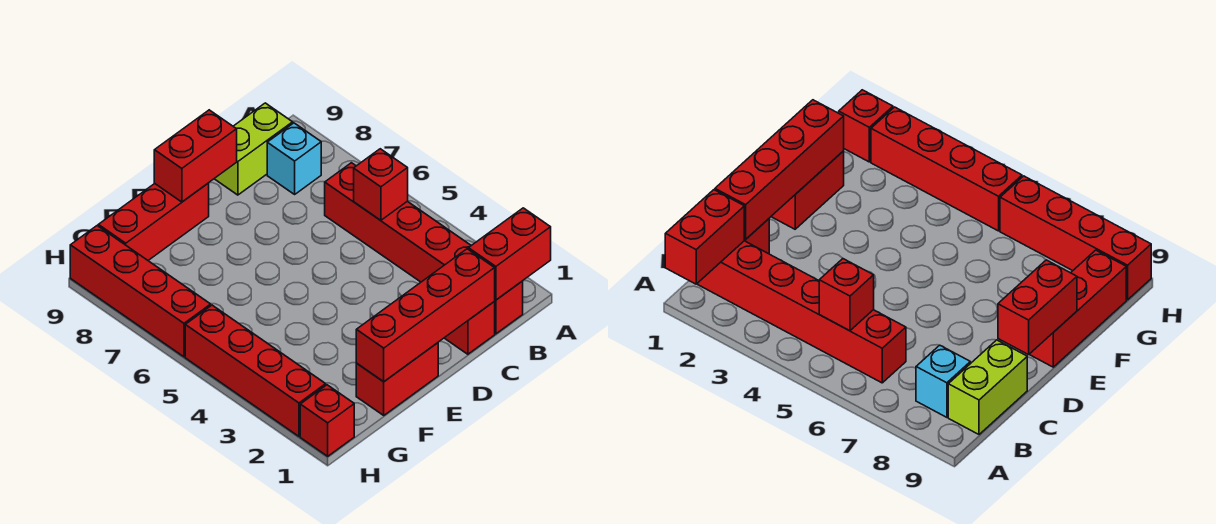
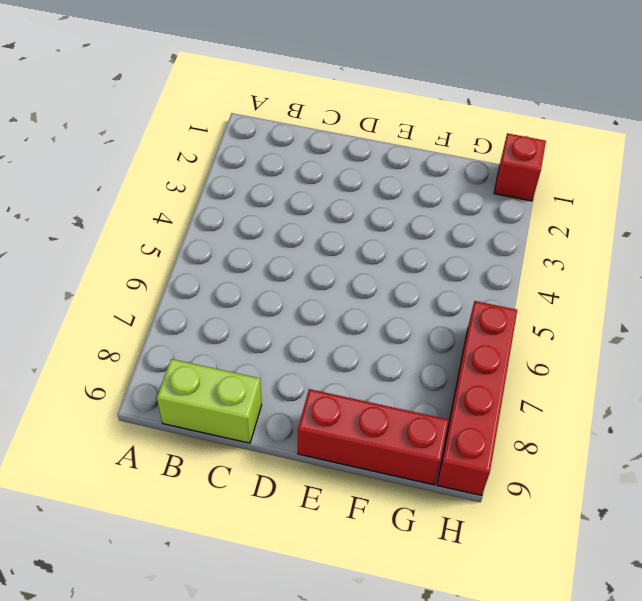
none -> red brick B1:B6 level 1
none -> cyan brick B8 level 1
none -> red brick C1 level 1

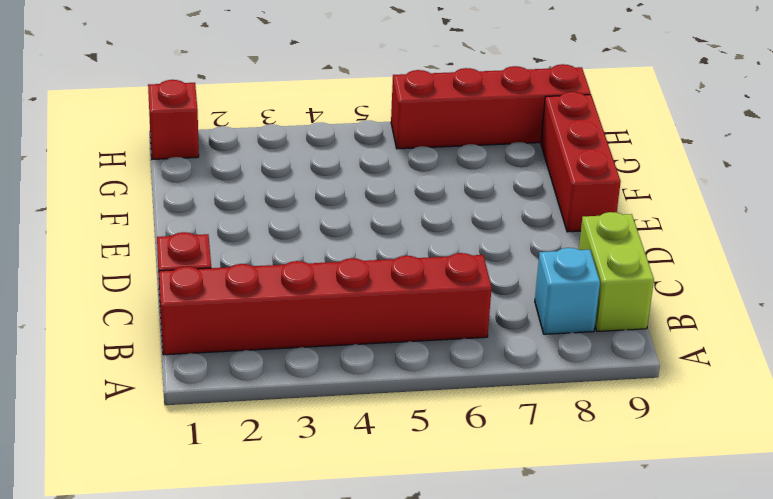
none -> red brick E1:F1 level 1
none -> red brick H2:H5 level 1
none -> red brick A1:B1 level 2

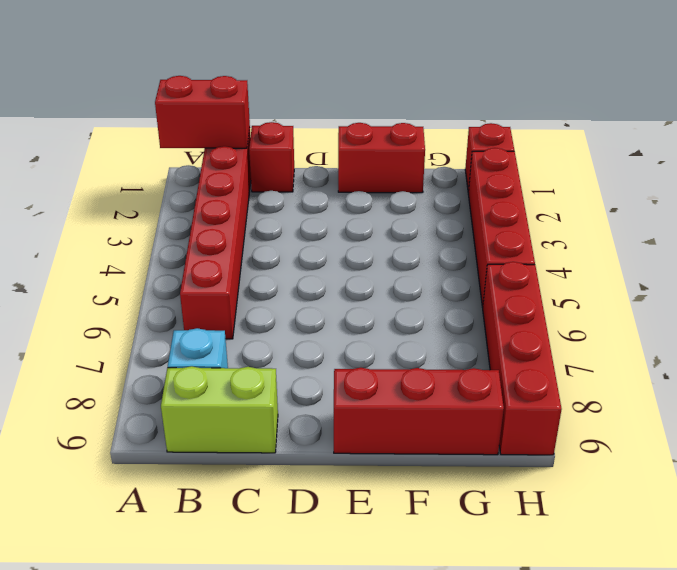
none -> red brick B5 level 2
none -> red brick C1:F1 level 2
none -> red brick D9:E9 level 2

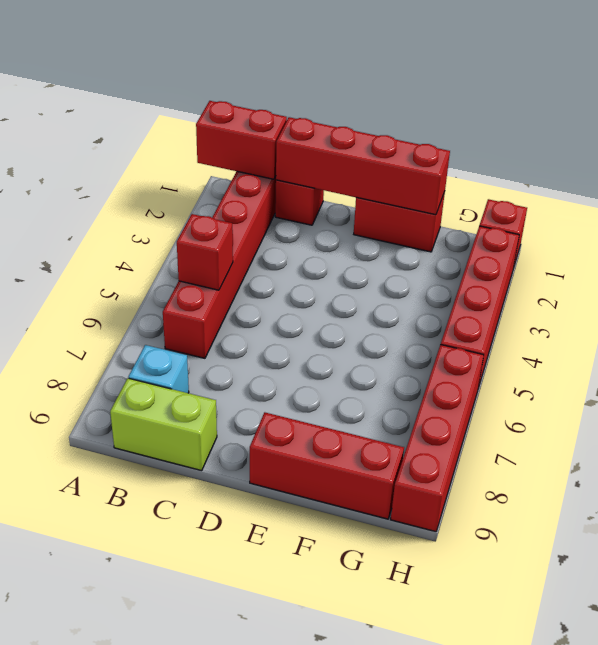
none -> red brick D9:E9 level 2

